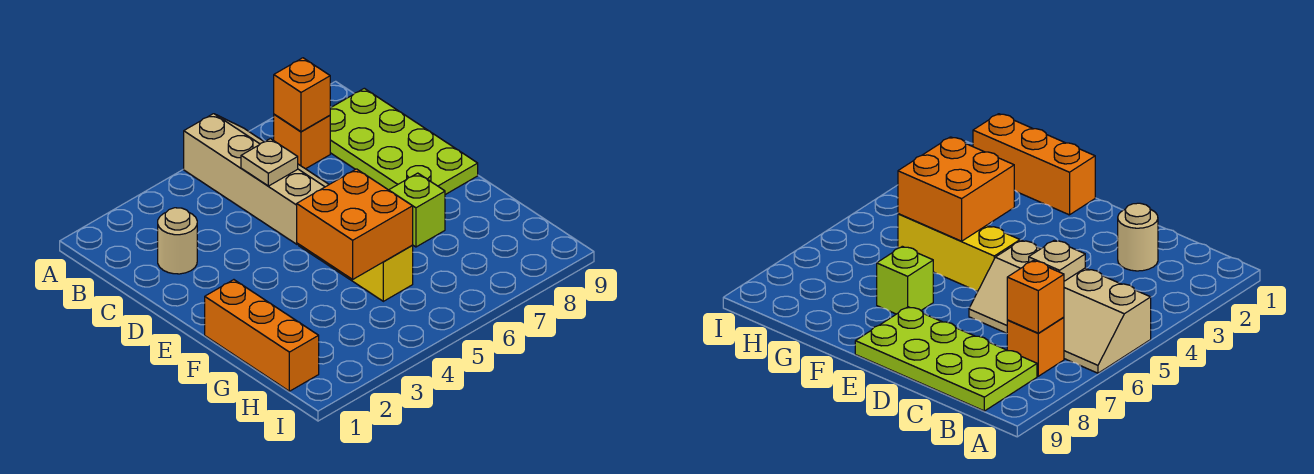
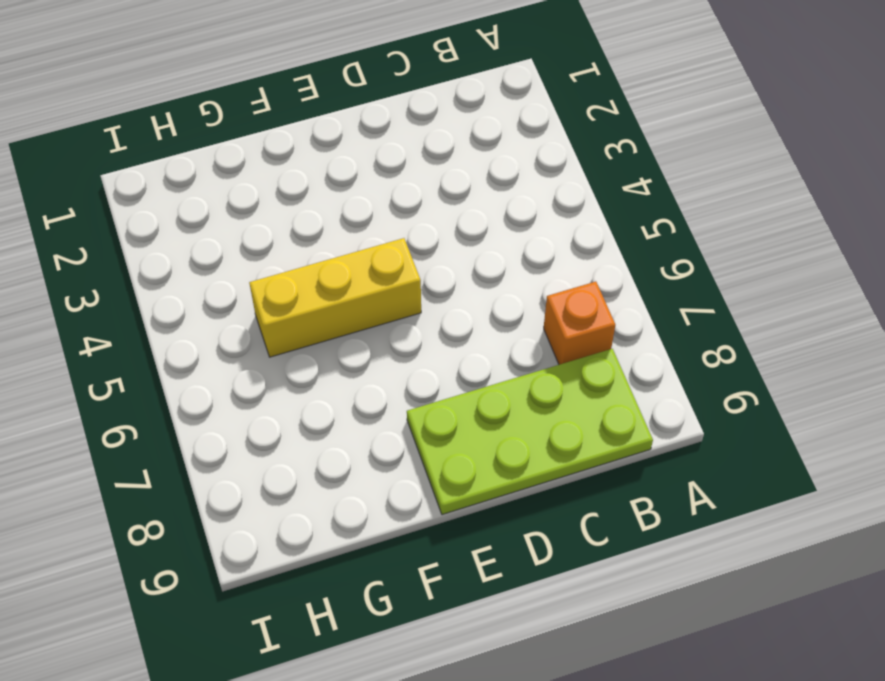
none -> tan slope A5:D6 level 1 top 5
none -> tan round brick C2 level 1

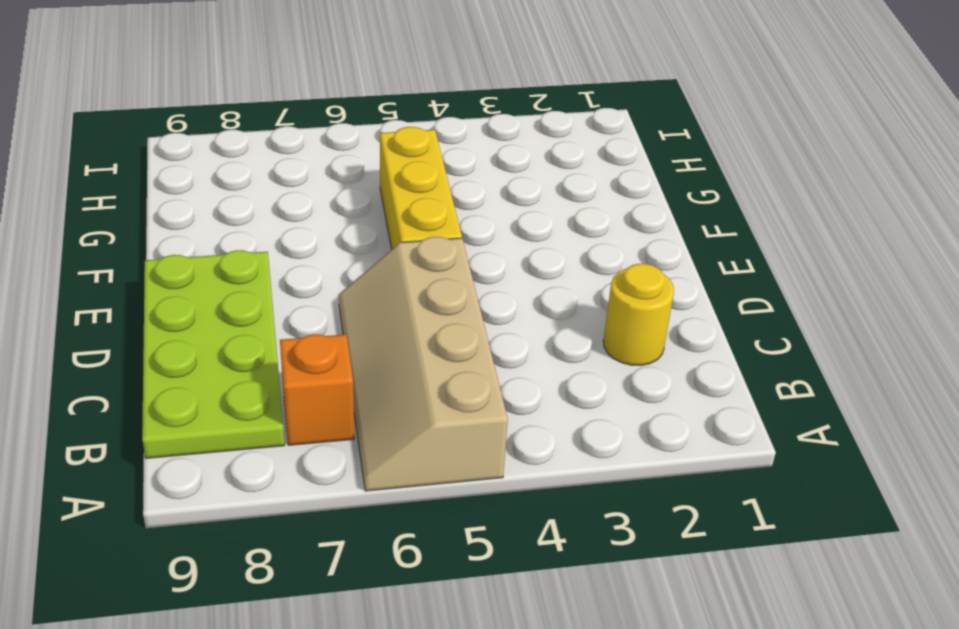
yellow round brick C2 level 1 -> tan round brick C2 level 1
none -> orange brick F1:H1 level 1
none -> lime brick F7 level 1

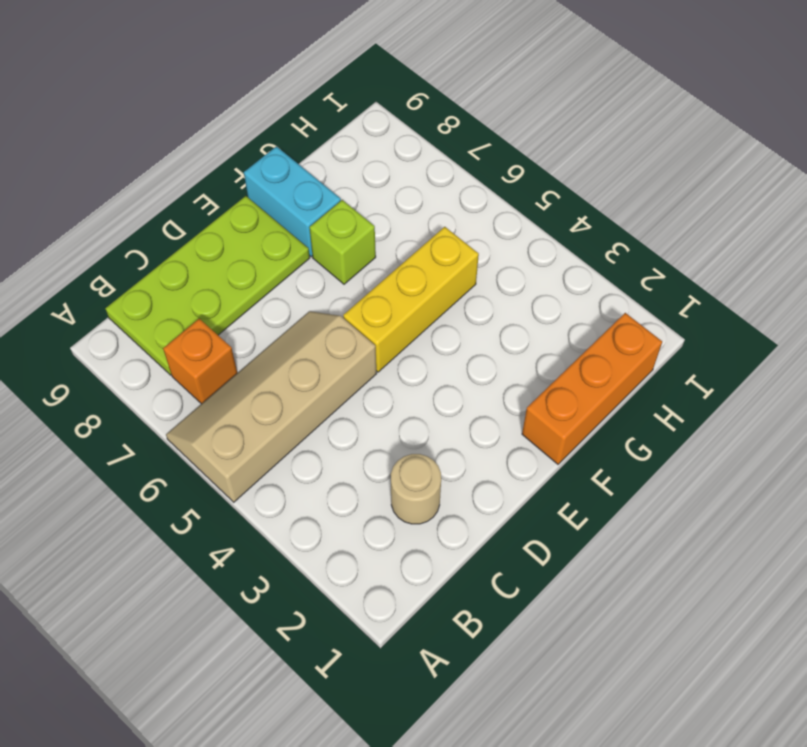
cyan brick F8:F9 level 1 -> none
none -> orange brick B7 level 2
none -> tan plate C5 level 2

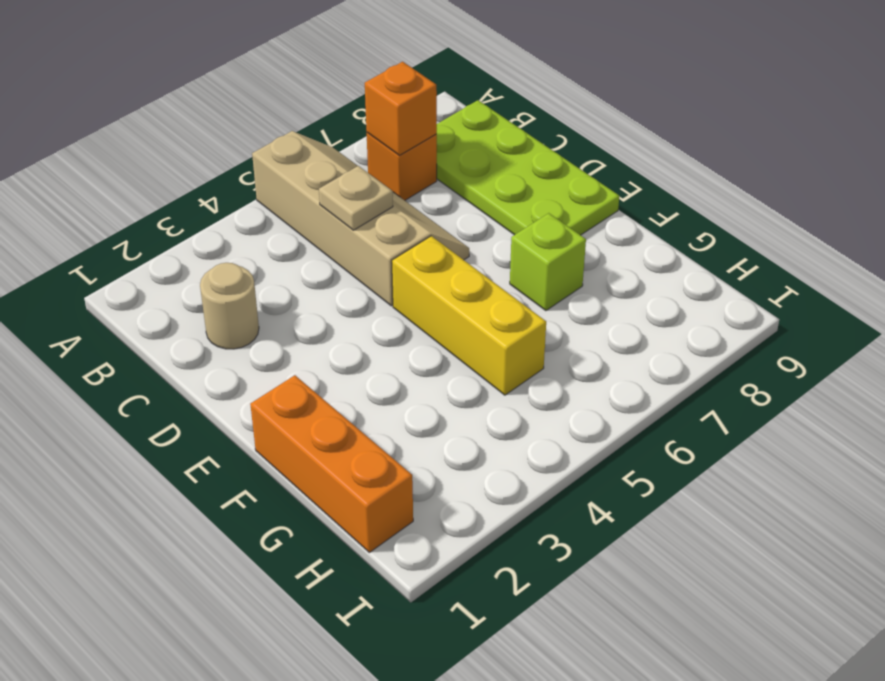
none -> orange brick F4:G5 level 2

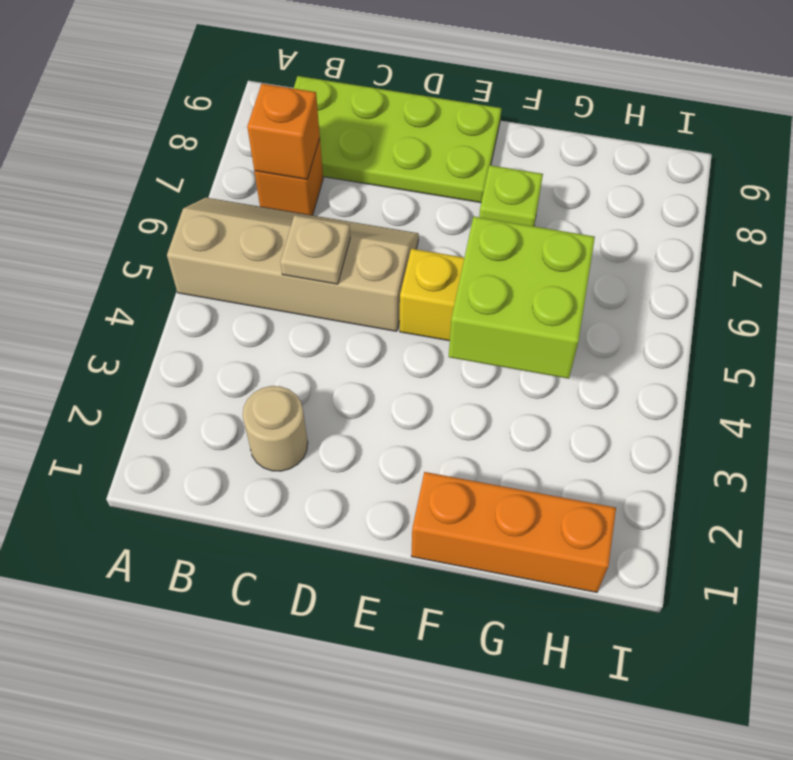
lime brick F4:G5 level 2 -> orange brick F4:G5 level 2

